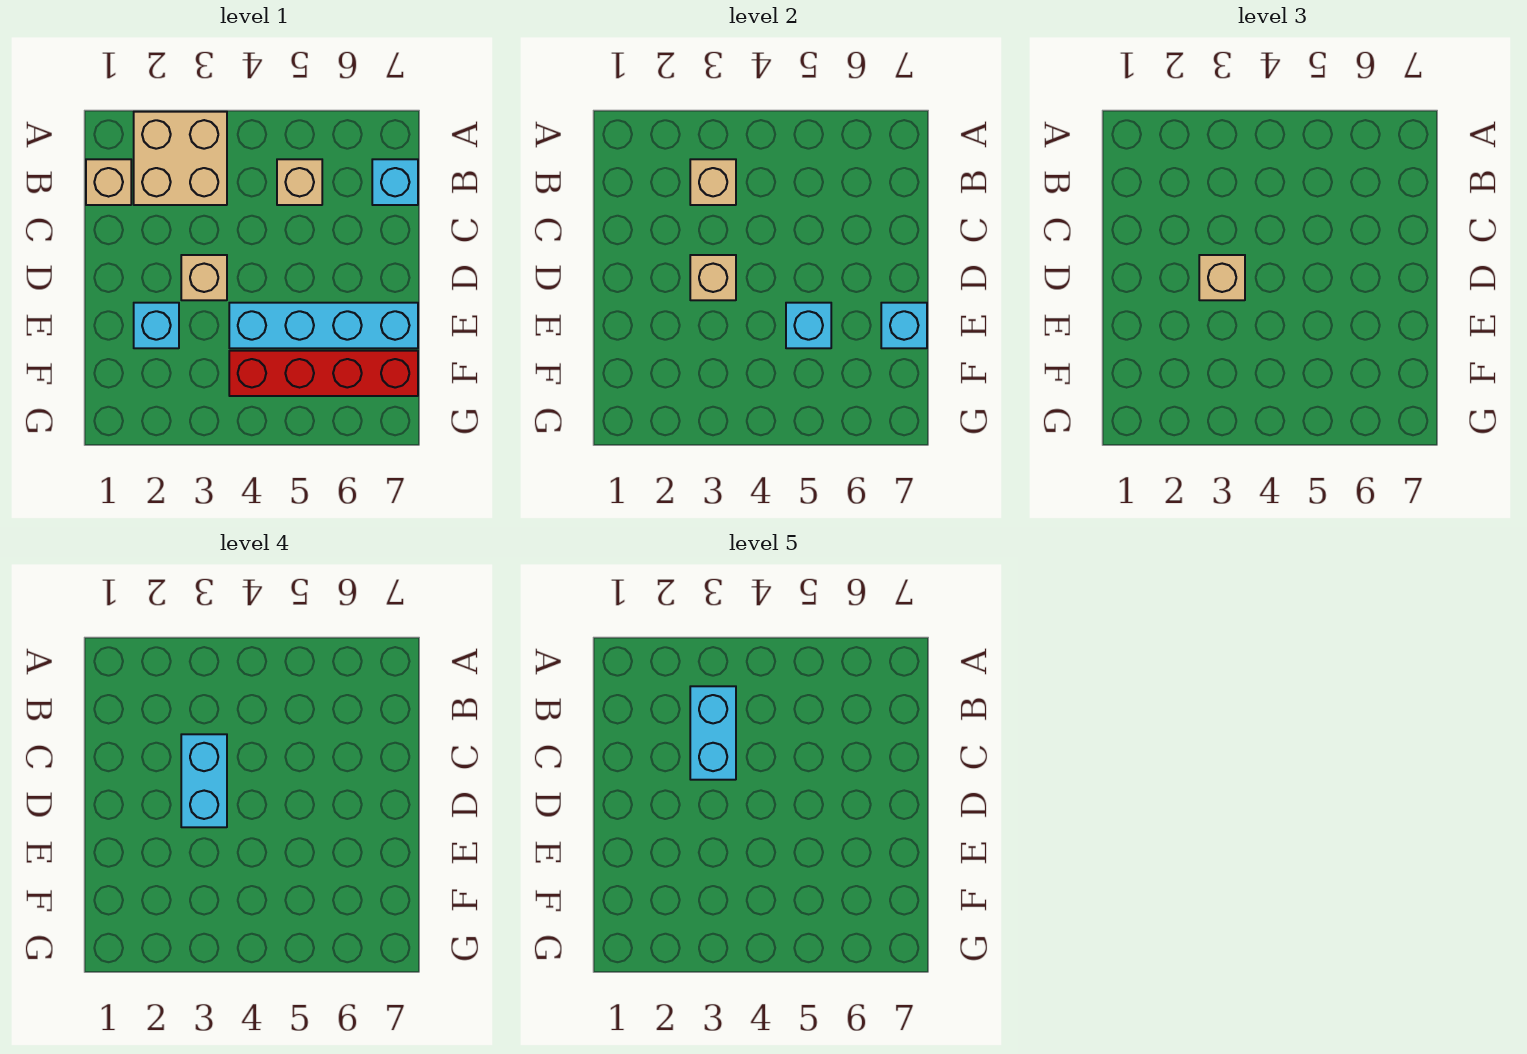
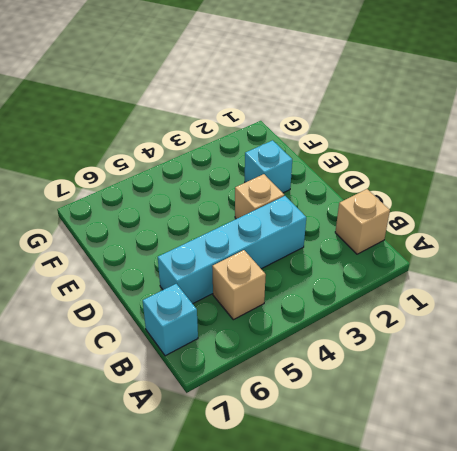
cyan brick C3:C6 level 1 -> cyan brick E4:E7 level 1
none -> tan brick A2:B3 level 1
none -> red brick F4:F7 level 1
none -> tan brick B3 level 2

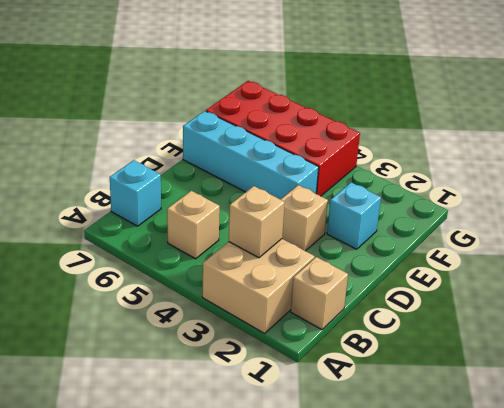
red brick F4:G7 level 1 -> red brick F4:F7 level 1
none -> tan brick D3 level 2
none -> cyan brick E5 level 2
none -> cyan brick E7 level 2

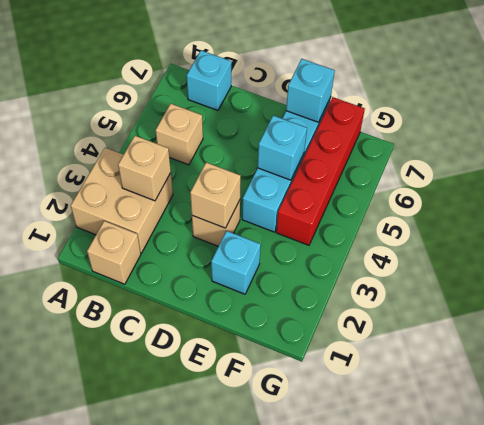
none -> tan brick D3 level 3
none -> cyan brick C3:D3 level 4
none -> cyan brick B3:C3 level 5

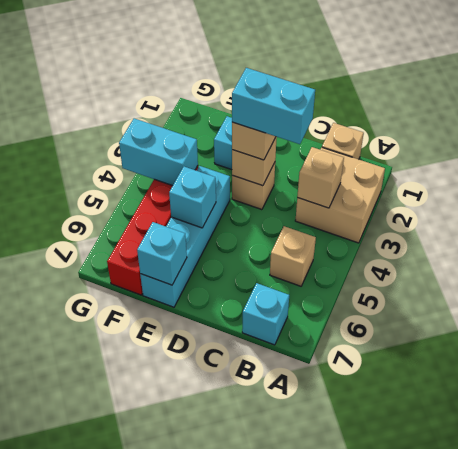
cyan brick F4:G4 level 2 -> cyan brick B3:C3 level 5

